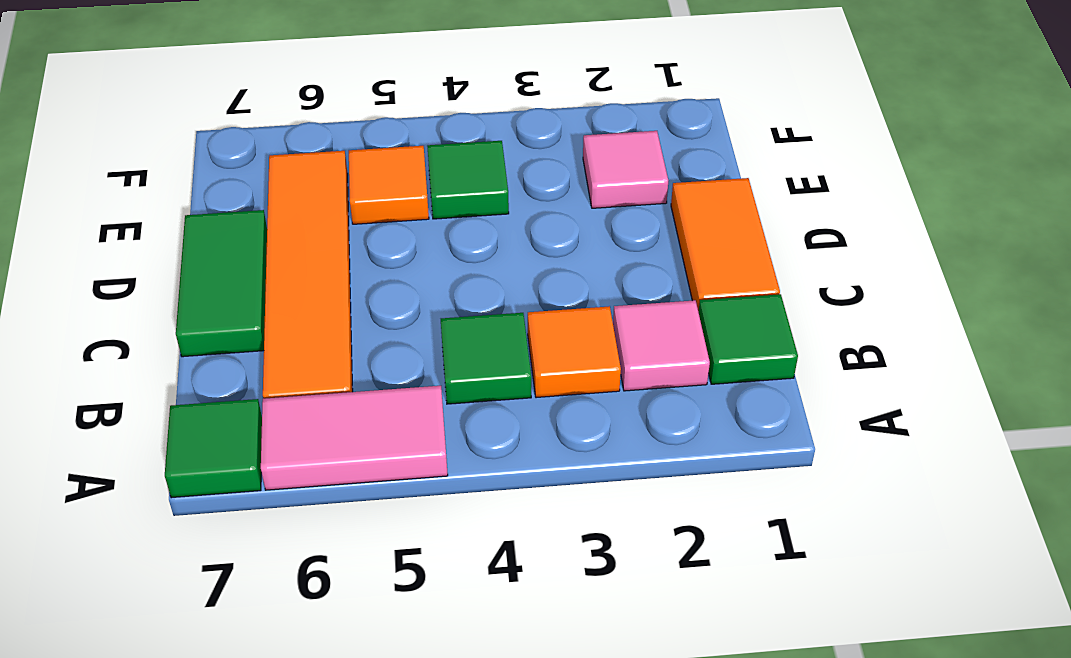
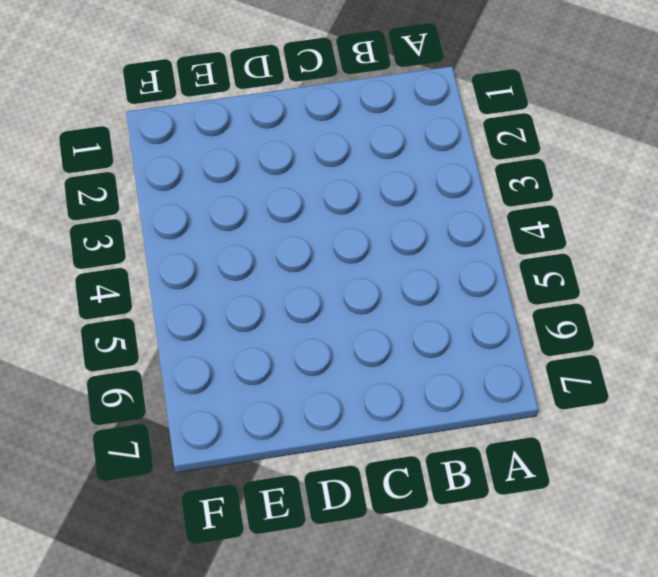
none -> pink tile A5:A6 level 1
none -> green tile A7 level 1
none -> green tile B1 level 1

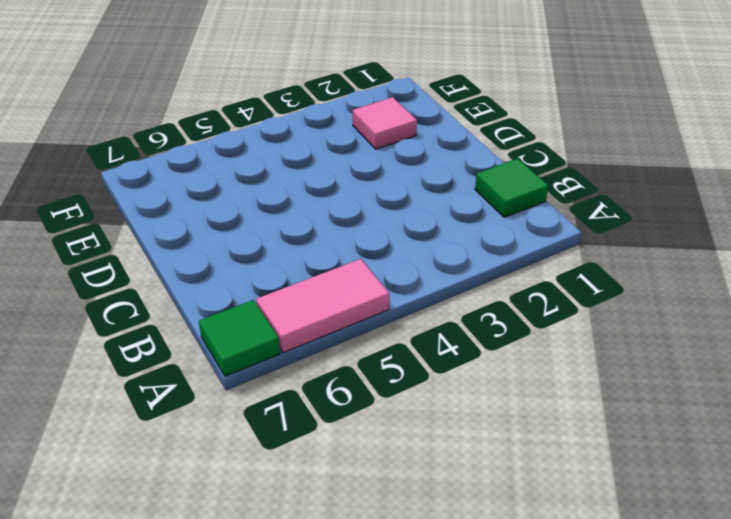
none -> pink tile B2 level 1
none -> orange tile B3 level 1
none -> green tile B4 level 1

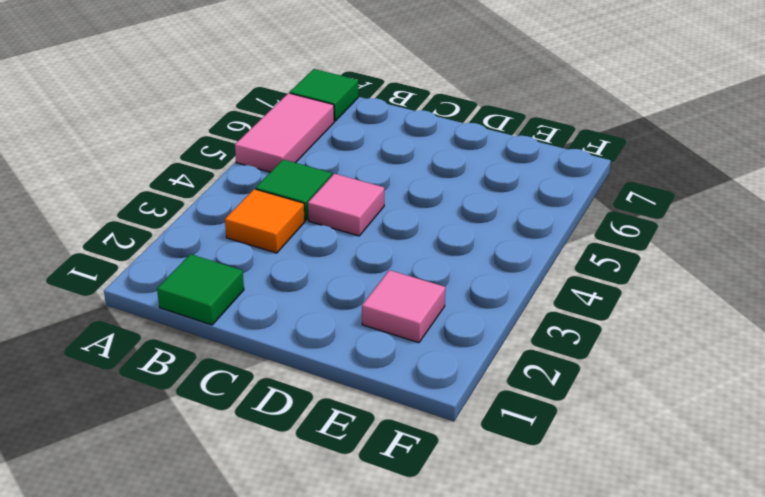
pink tile C4 level 1 -> pink tile B2 level 1
none -> orange tile B6:E6 level 1
none -> orange tile C1:D1 level 1
none -> green tile C7:D7 level 1

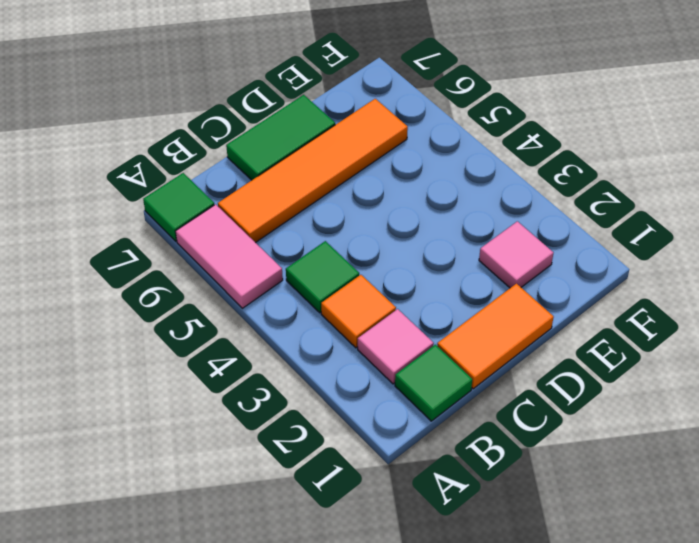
none -> green tile E4 level 1
none -> orange tile E5 level 1

